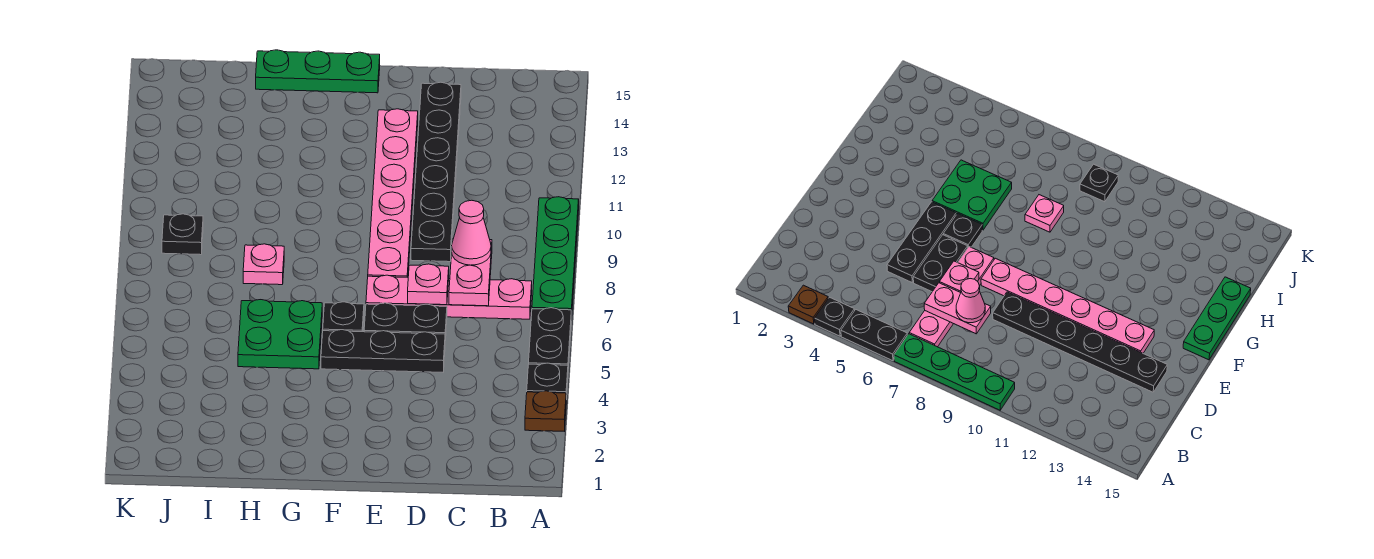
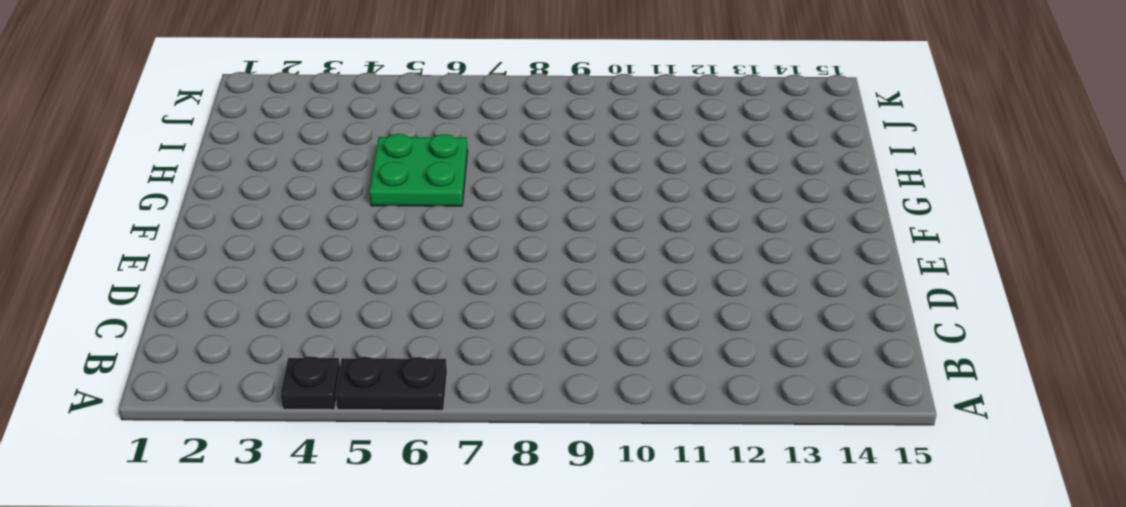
none -> brown plate A3 level 1
none -> green plate A7:A10 level 1
none -> pink plate B7:E7 level 1

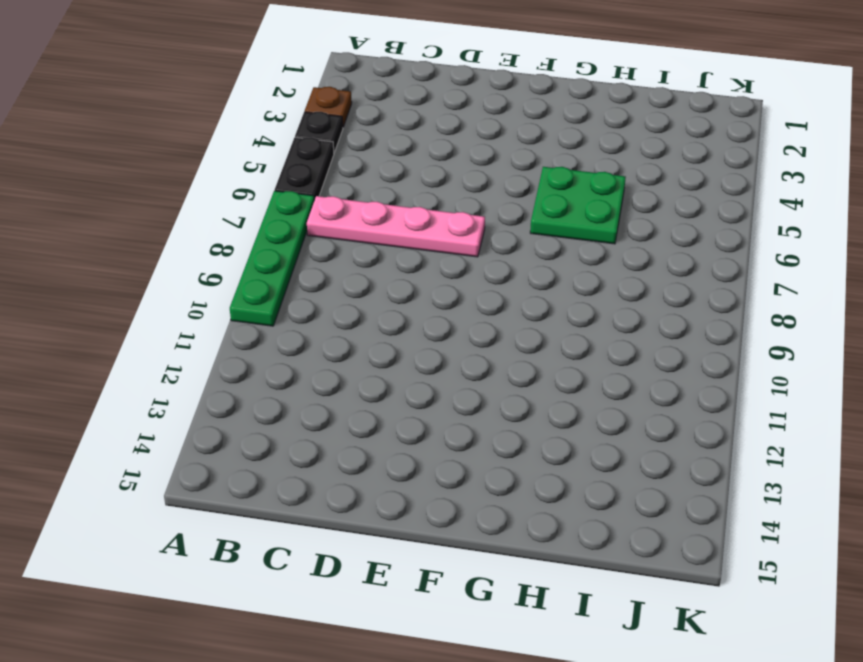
none -> black plate D5:F5 level 1
none -> black plate D6:E6 level 1
none -> black plate D9:D14 level 1

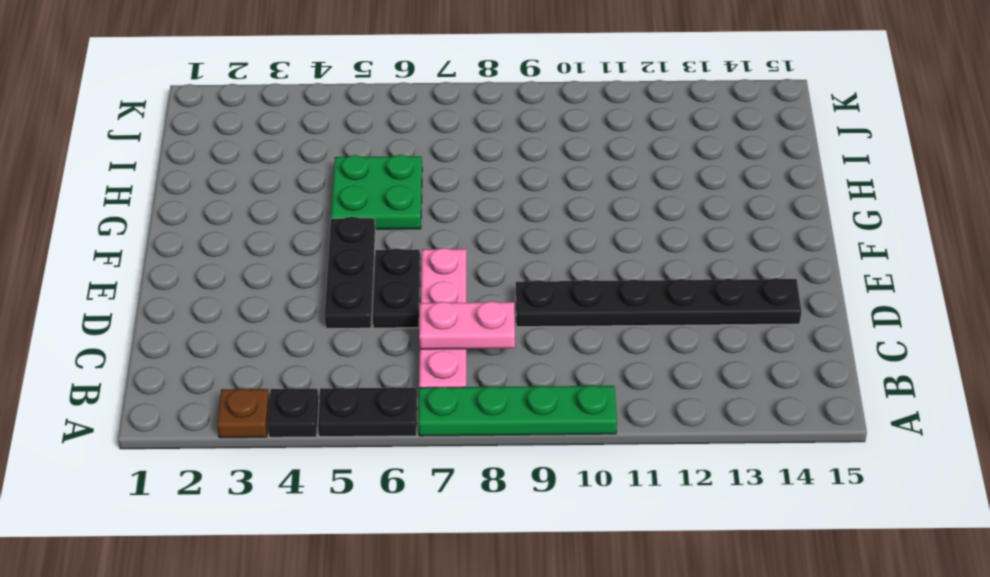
none -> pink plate E8:E13 level 1
none -> black plate F6 level 1
none -> green plate F15:H15 level 1

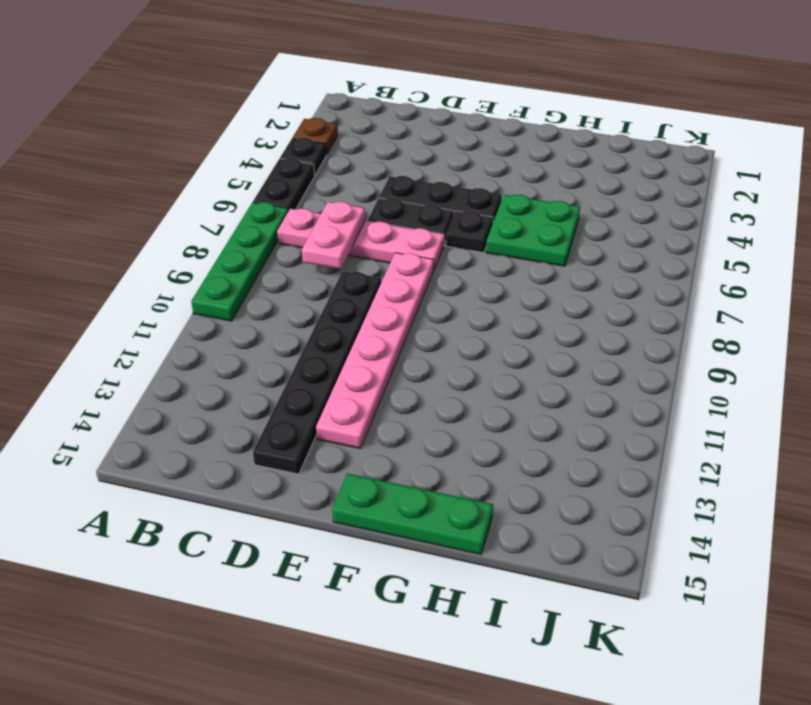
none -> pink plate H8 level 1
none -> black plate J9 level 1
none -> pink plate D7 level 2

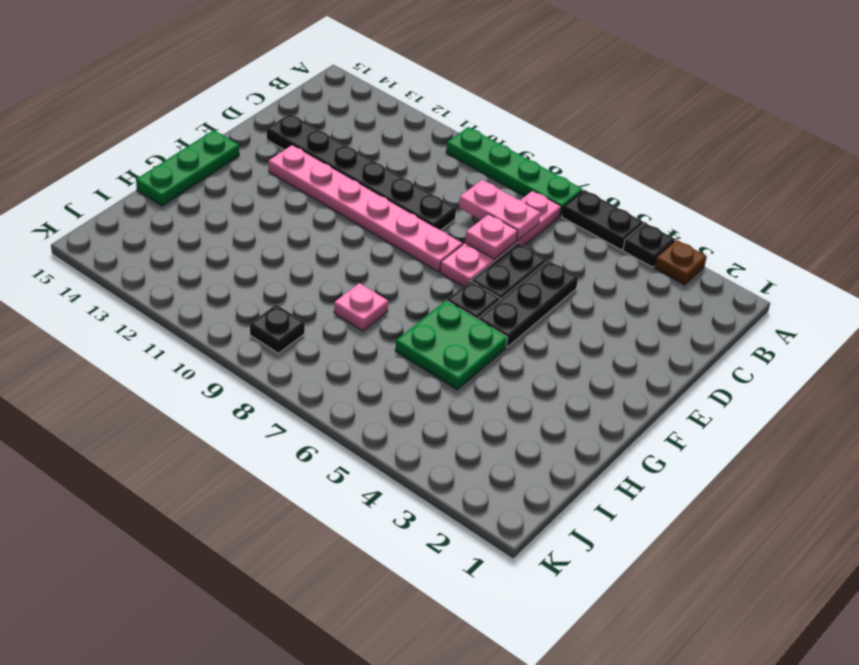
none -> pink cone C8 level 3

